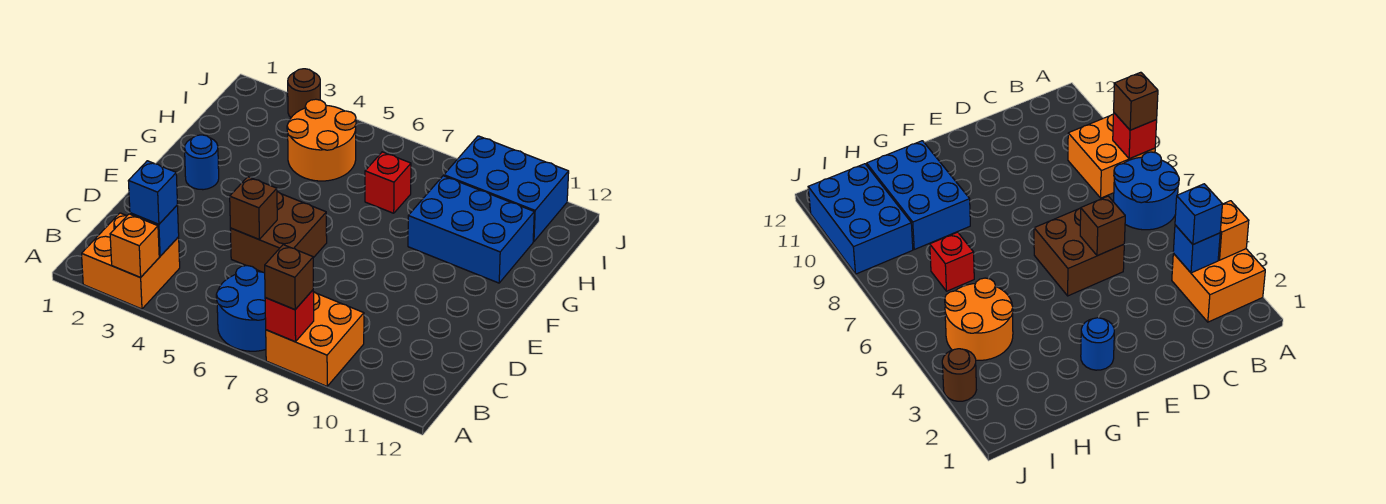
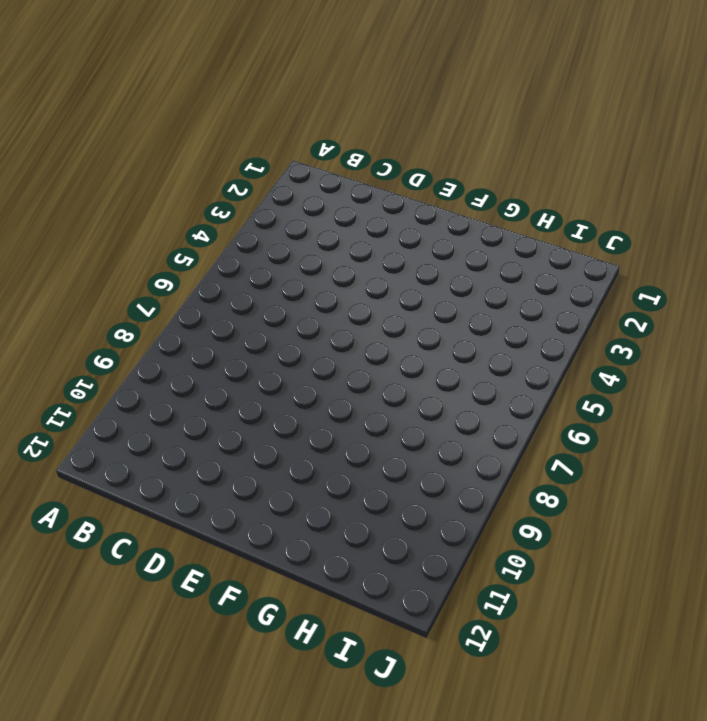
none -> orange brick A2:B3 level 1
none -> blue round brick A6:B7 level 1
none -> orange brick A8:B9 level 1

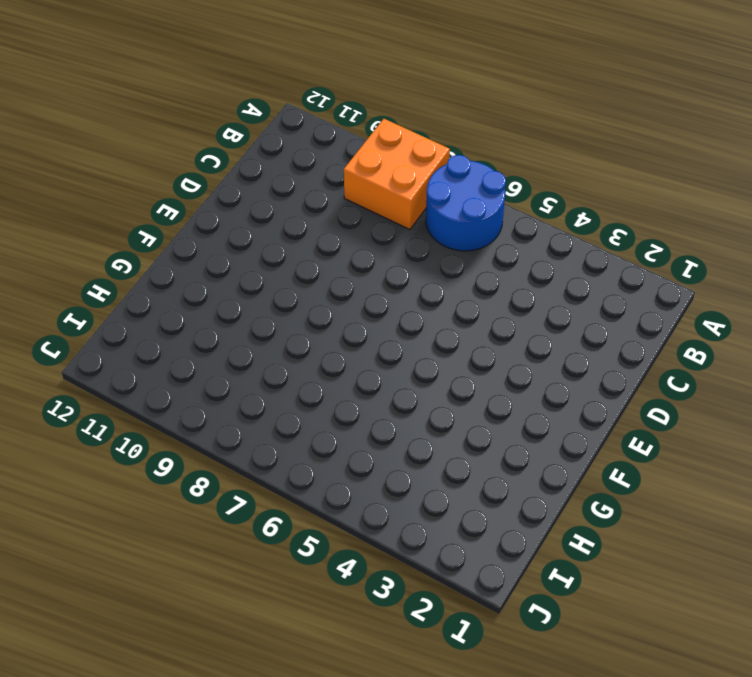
none -> orange brick A2:B3 level 1
none -> brown brick D5:E6 level 1
none -> blue round brick F2 level 1

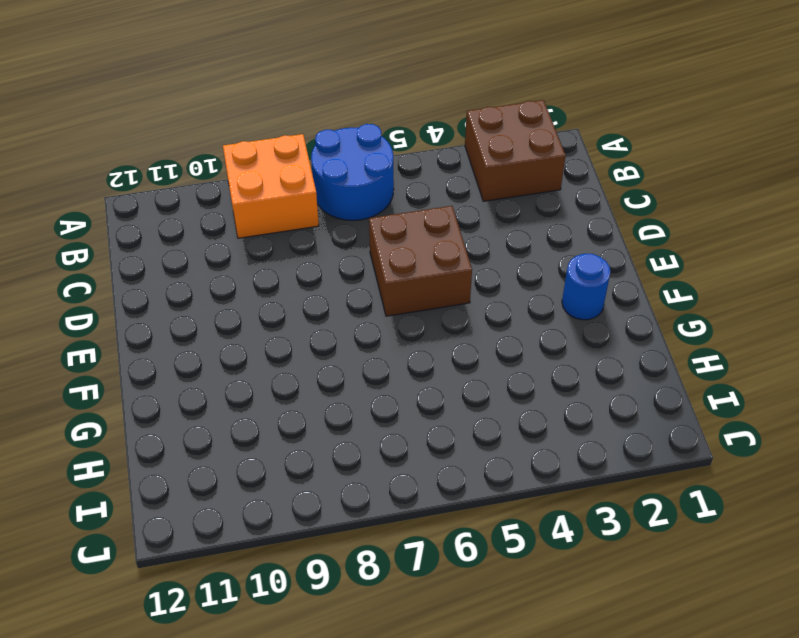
brown brick A2:B3 level 1 -> orange brick A2:B3 level 1
none -> blue brick G9:H11 level 1
none -> orange round brick H4:I5 level 1
none -> red brick H7 level 1

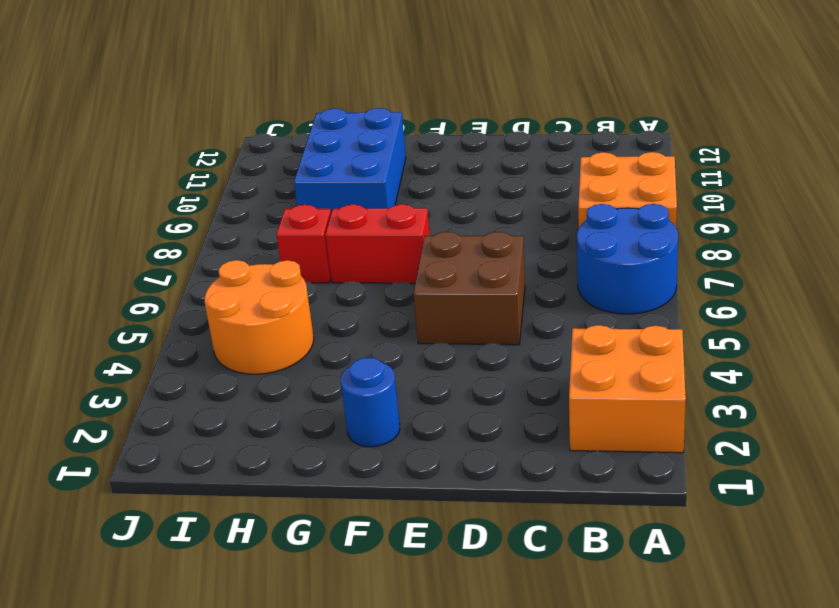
red brick F7:G7 level 1 -> none
none -> blue brick I9:J11 level 1
none -> brown round brick J3 level 1
none -> orange brick A3 level 2

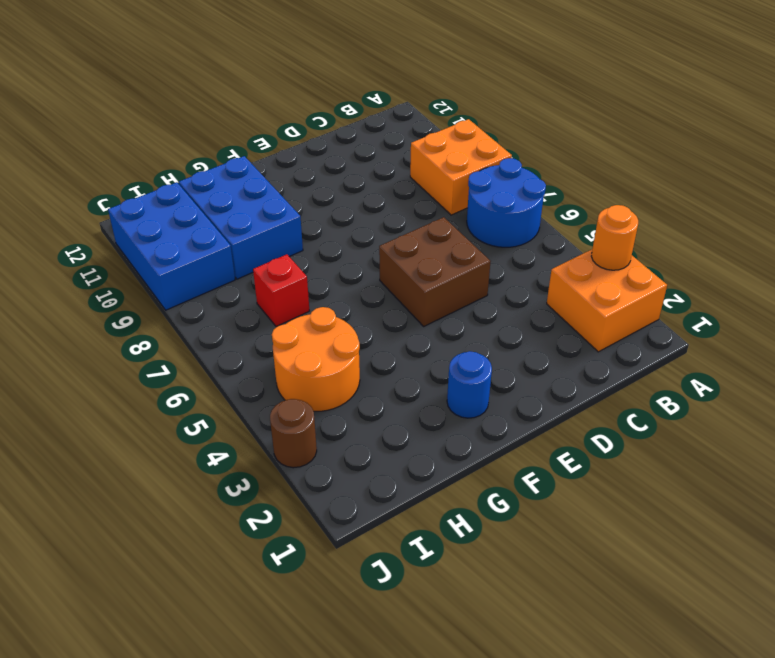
orange round brick A3 level 2 -> orange brick A3 level 2
none -> red brick A8 level 2
none -> blue brick B3 level 2
none -> brown brick D5 level 2

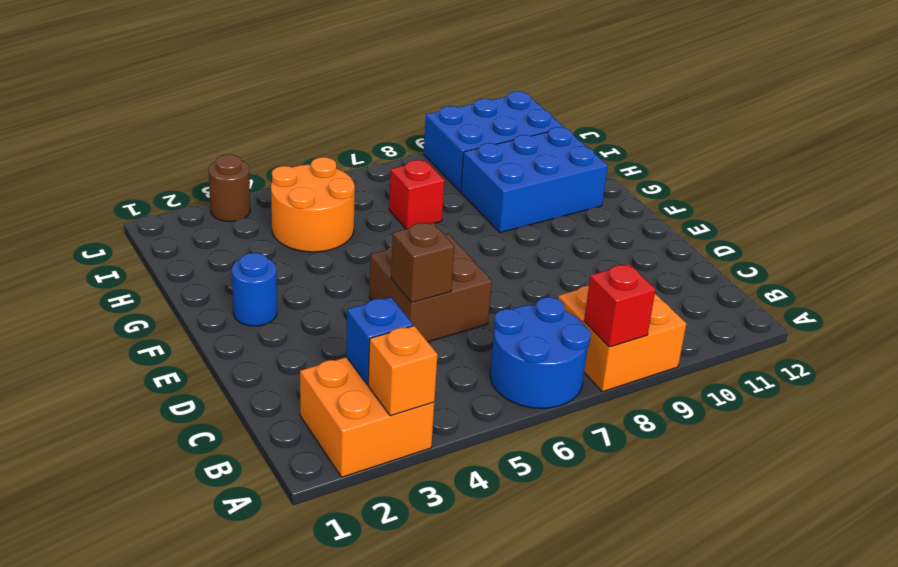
none -> brown brick A8 level 3
none -> blue brick B3 level 3

